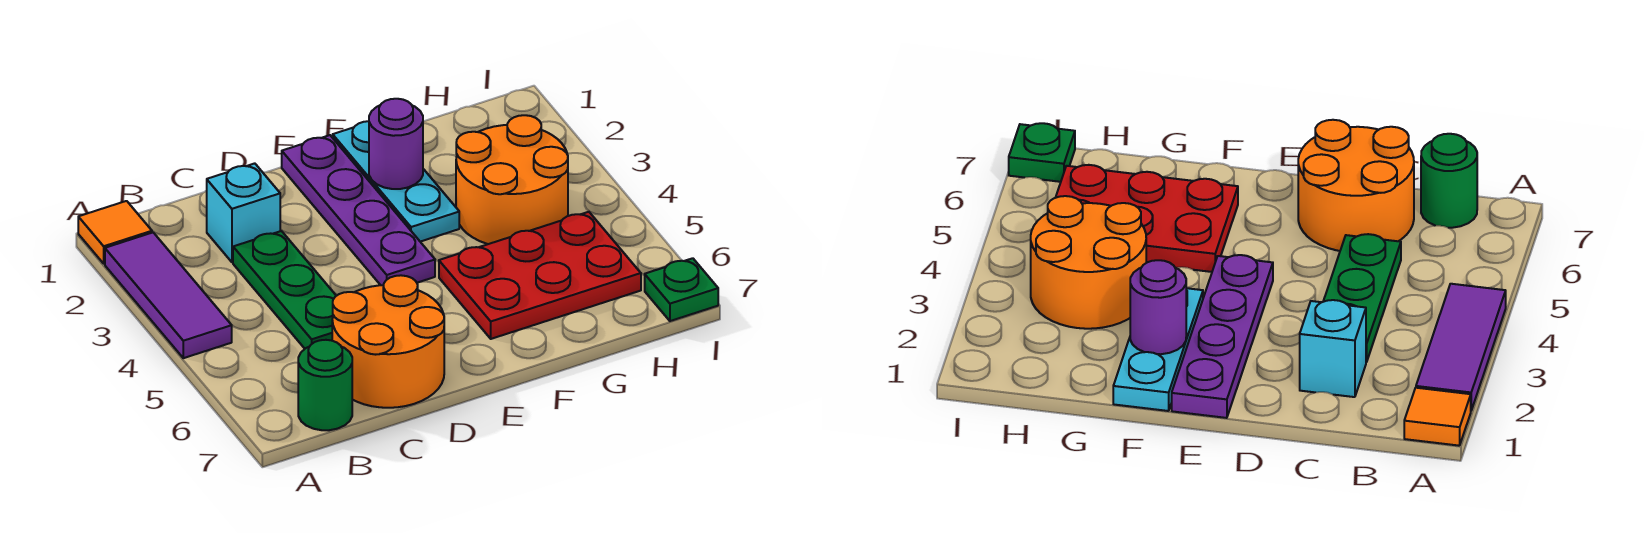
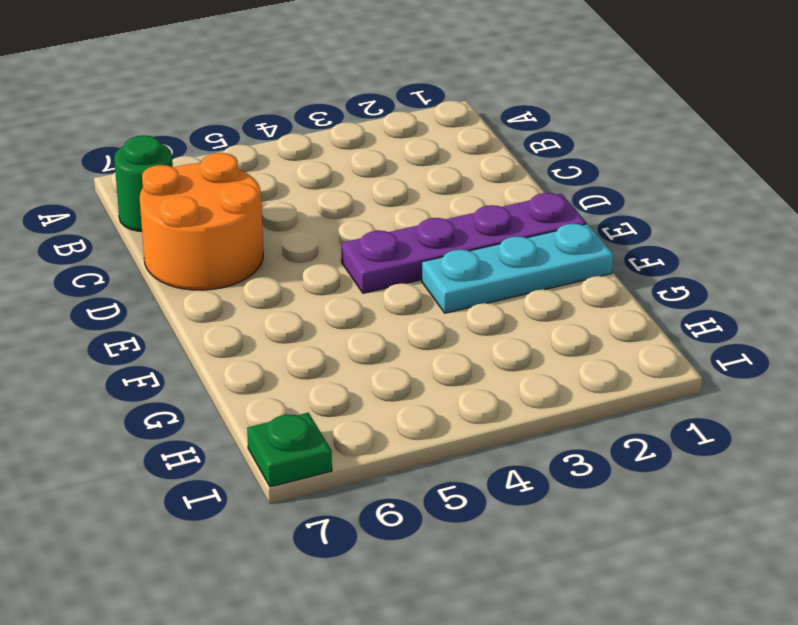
none -> orange tile A1 level 1
none -> purple tile A2:A4 level 1
none -> cyan brick C2 level 1

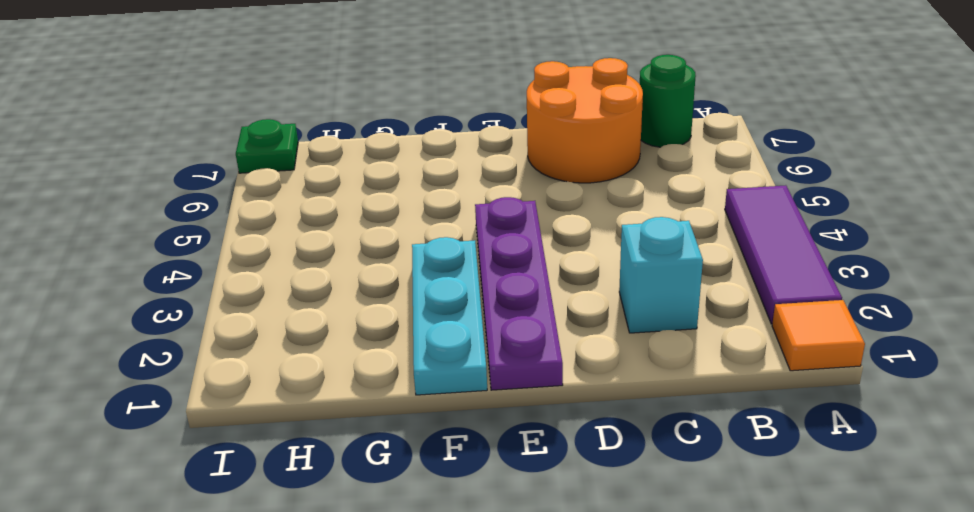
none -> green plate C3:C5 level 1
none -> red plate F5:H6 level 1
none -> orange round brick G3:H4 level 1

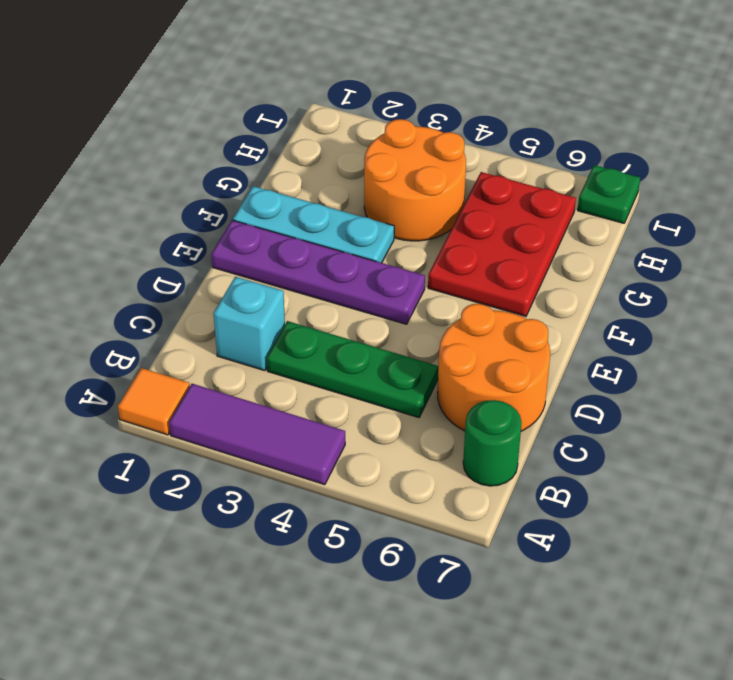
none -> purple round brick F2 level 2

